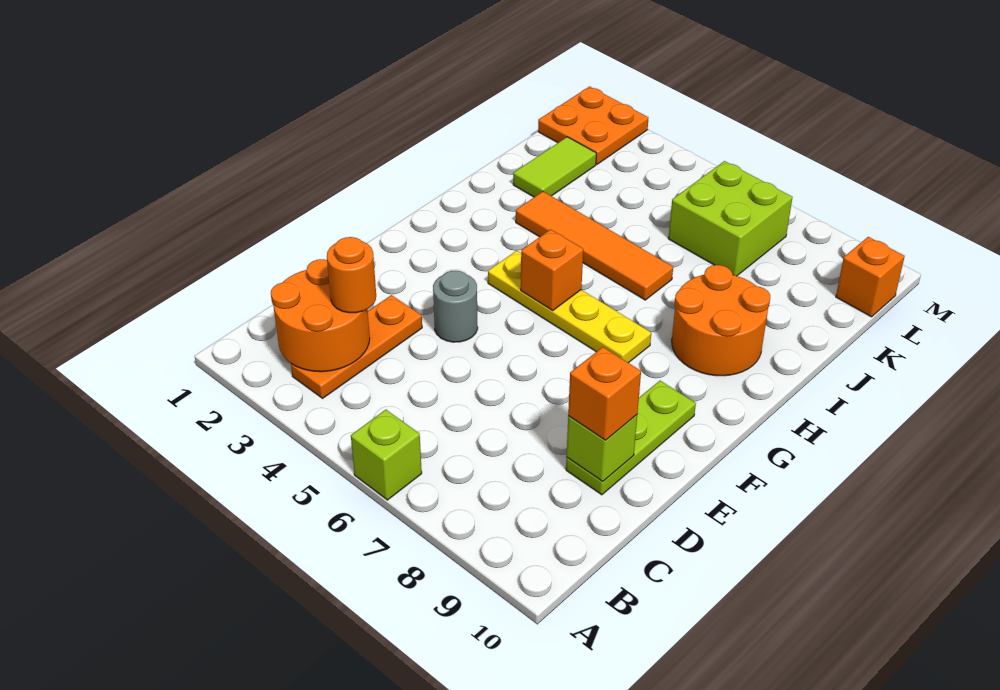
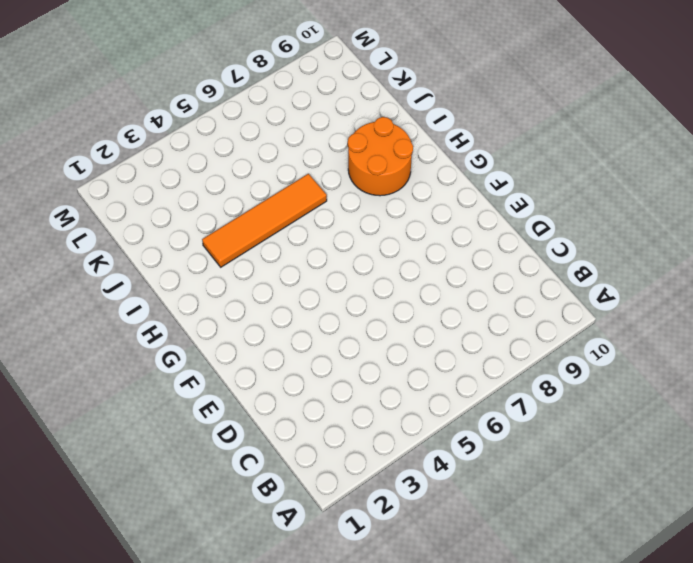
none -> lime brick A6 level 1
none -> orange plate B3:D3 level 1
none -> lime plate D9:F9 level 1

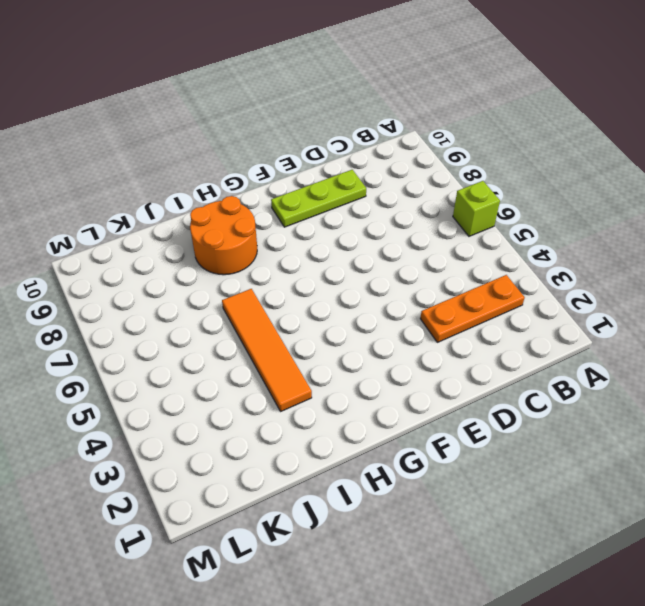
none -> grey round brick E4 level 1
none -> yellow plate G4:G7 level 1
none -> lime tile J2:K2 level 1

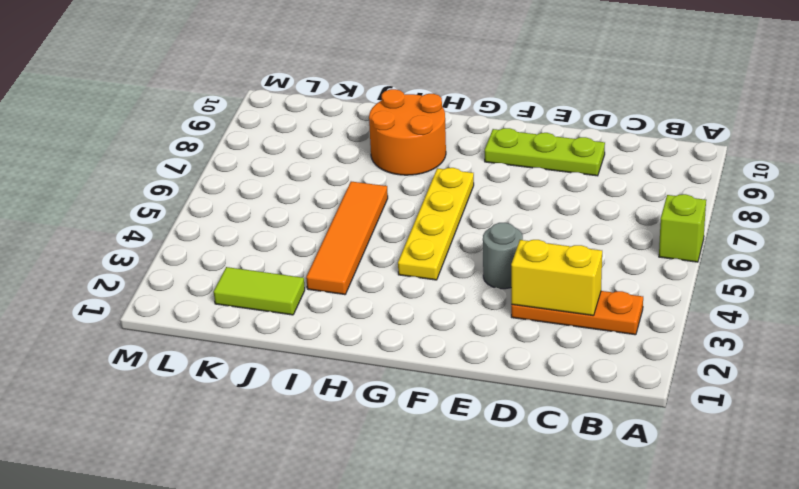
yellow brick C3:D3 level 2 -> orange round brick B2:C3 level 2
none -> lime brick K6:L7 level 1
none -> orange plate L1:M2 level 1
none -> orange brick L10 level 1

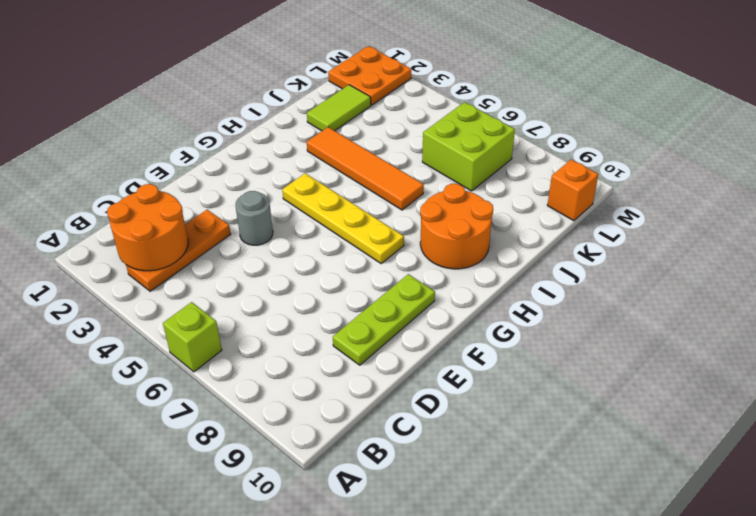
none -> lime brick D9 level 2
none -> orange brick G5 level 2
none -> orange round brick C3 level 3

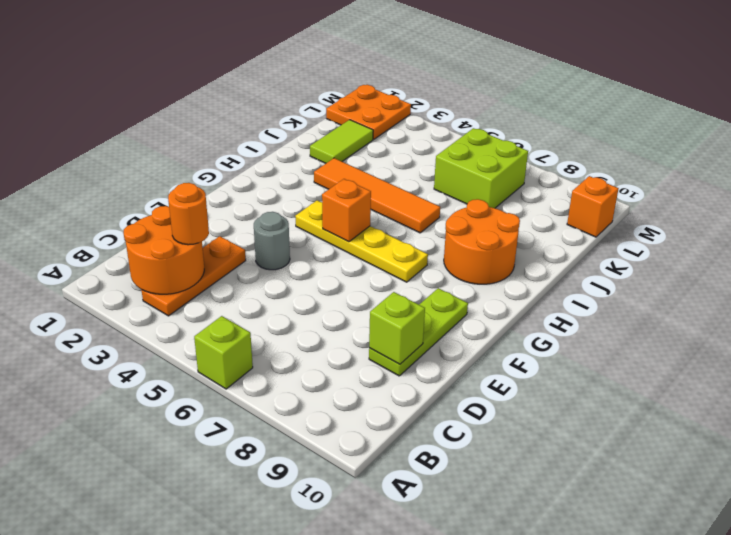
none -> orange brick D9 level 3

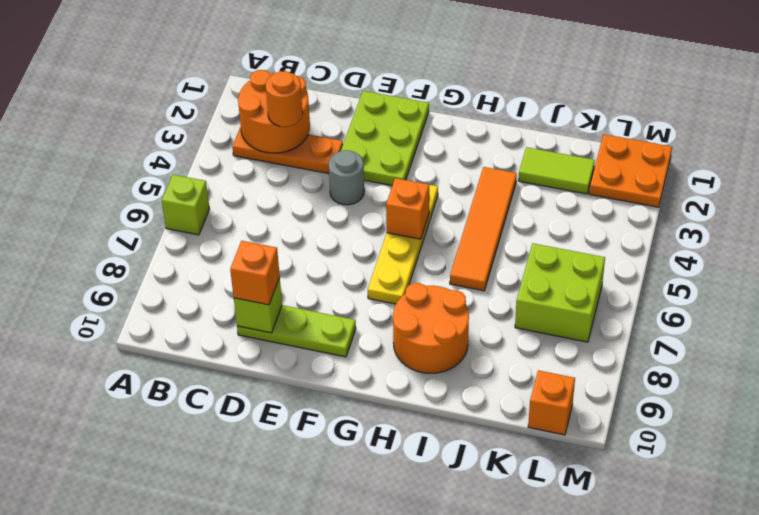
lime plate E1:F3 level 1 -> none

